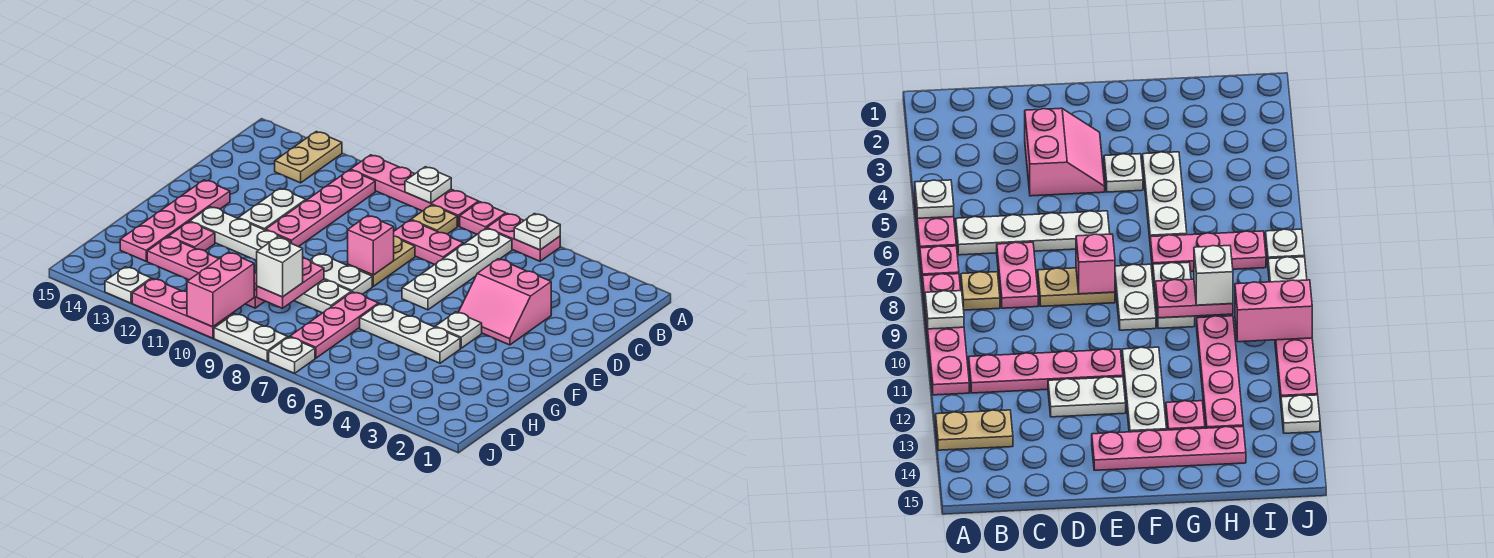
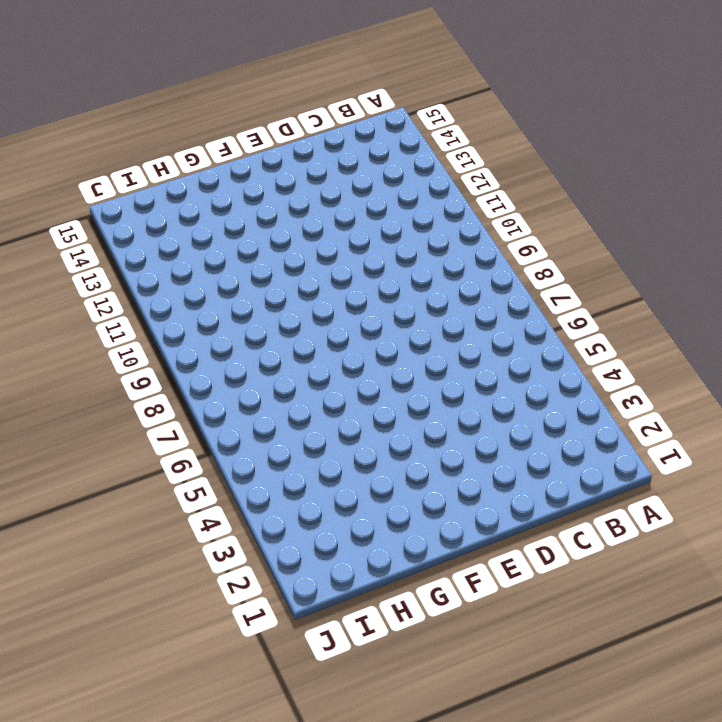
none -> pink plate A5:A6 level 1
none -> pink plate A7 level 1
none -> pink plate A8:A11 level 1
none -> tan plate A13:B13 level 1

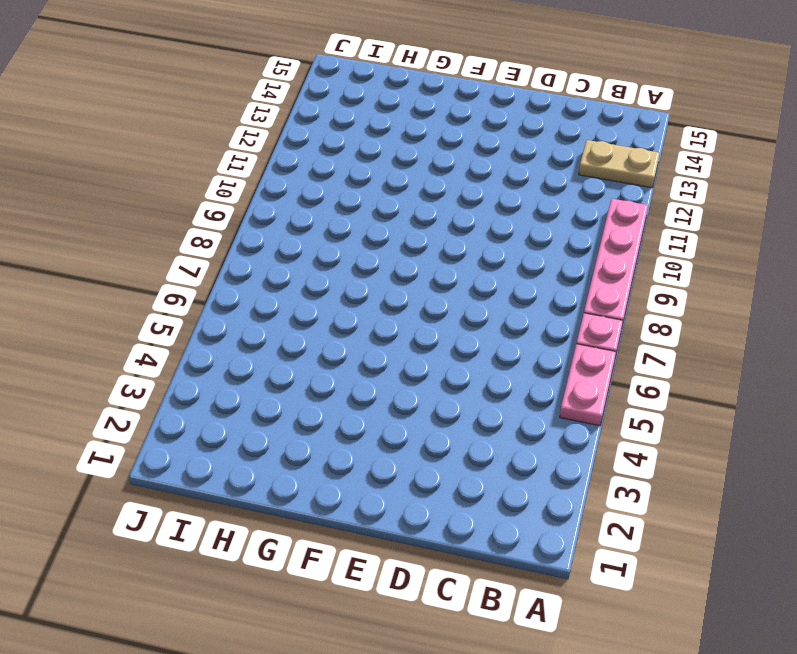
none -> white plate B6:E6 level 1
none -> tan plate B8 level 1
none -> pink plate B11:E11 level 1
none -> pink plate C7:C8 level 1

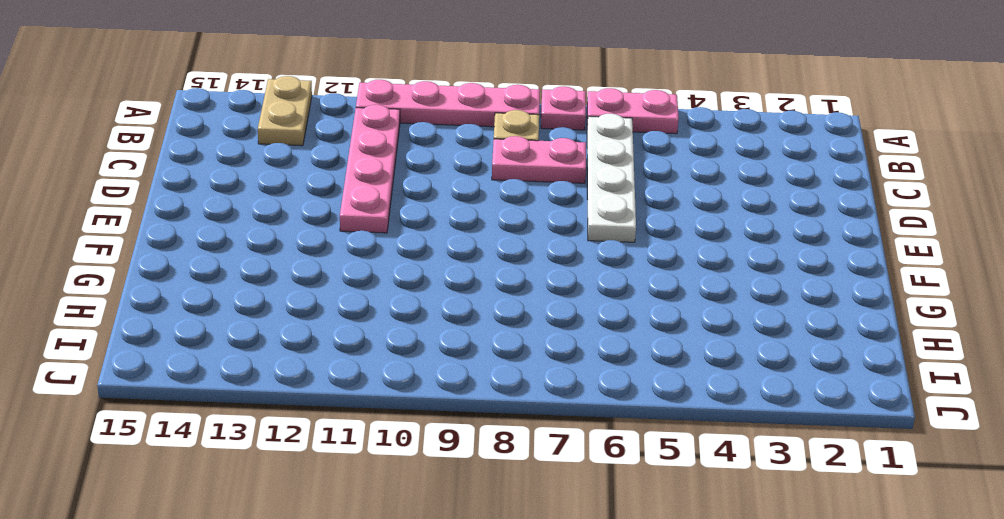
none -> pink slope D3:E4 level 1 top D
none -> tan plate D8:E8 level 1
none -> white plate D12:E12 level 1
none -> pink plate E14:H14 level 1

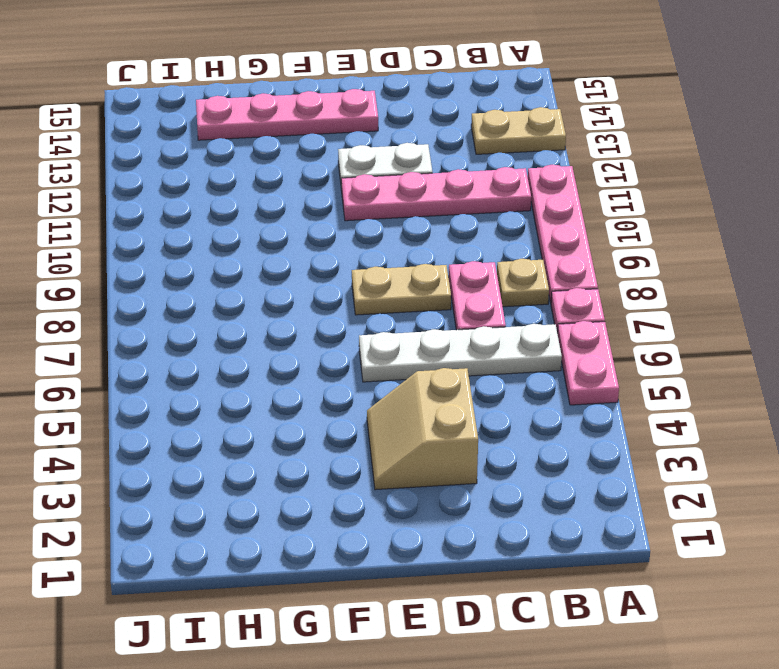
tan slope D3:E4 level 1 top D -> pink slope D3:E4 level 1 top D
none -> white plate F4 level 1
none -> white plate F8:F9 level 1
none -> white plate F11:F13 level 1
none -> white plate G4:G6 level 1

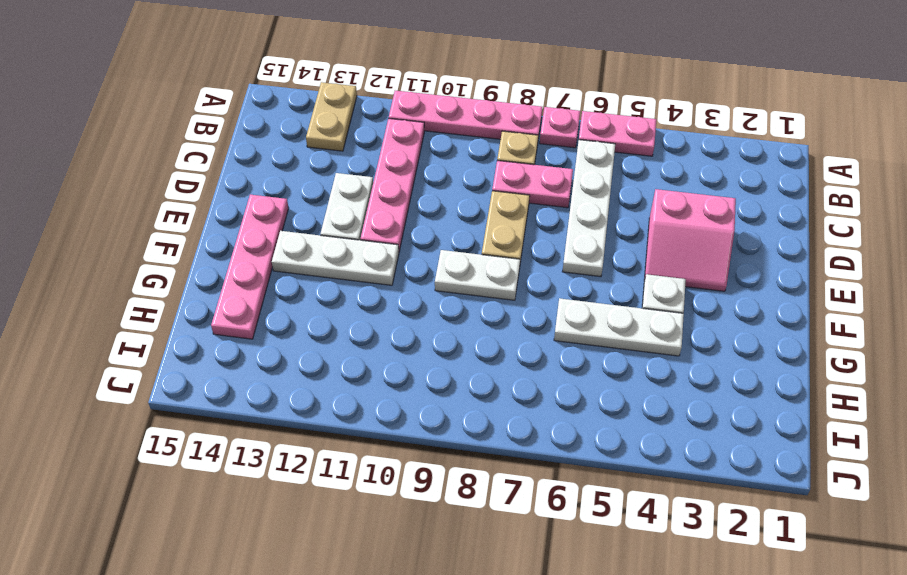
none -> pink plate G7:I7 level 1
none -> white plate G8:G9 level 1
none -> pink plate G13 level 1
none -> pink plate H10:H13 level 1

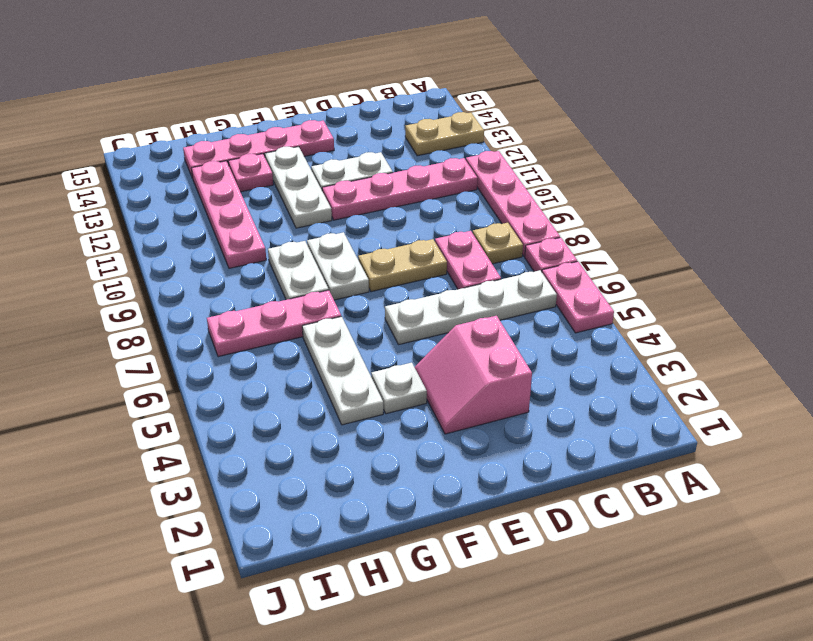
none -> white plate J7 level 1
none -> white plate J8:J9 level 1
none -> pink plate J10:J12 level 1
none -> white plate J13 level 1

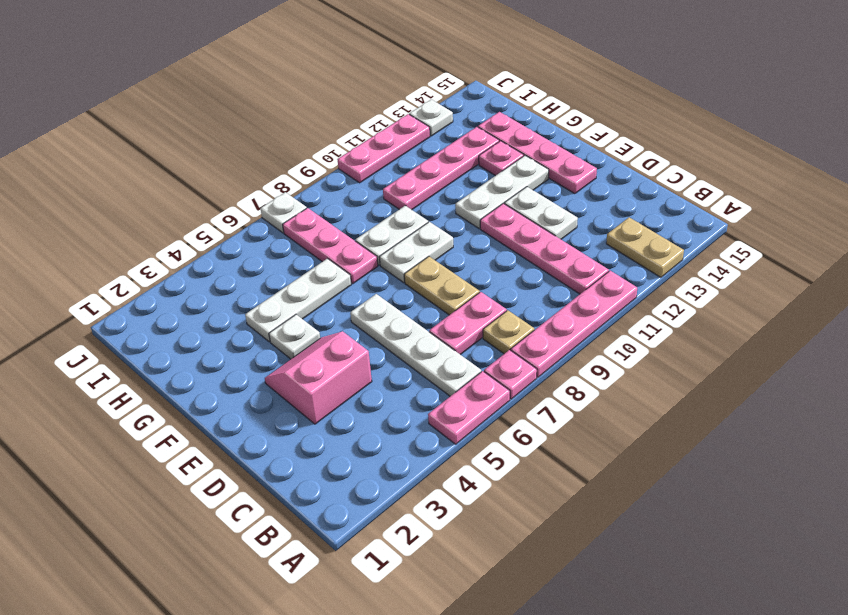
none -> white plate J8:J9 level 1
none -> white plate A5 level 2
none -> white plate A9 level 2
none -> pink brick E8 level 2

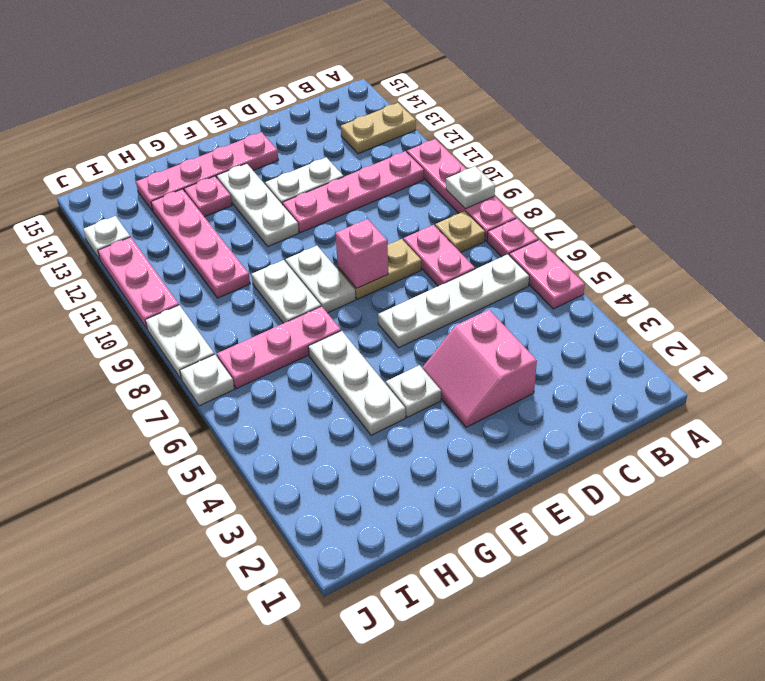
none -> white plate A5 level 2
none -> pink plate G9:H9 level 2
none -> pink brick I10:J10 level 2
none -> white brick H9 level 3

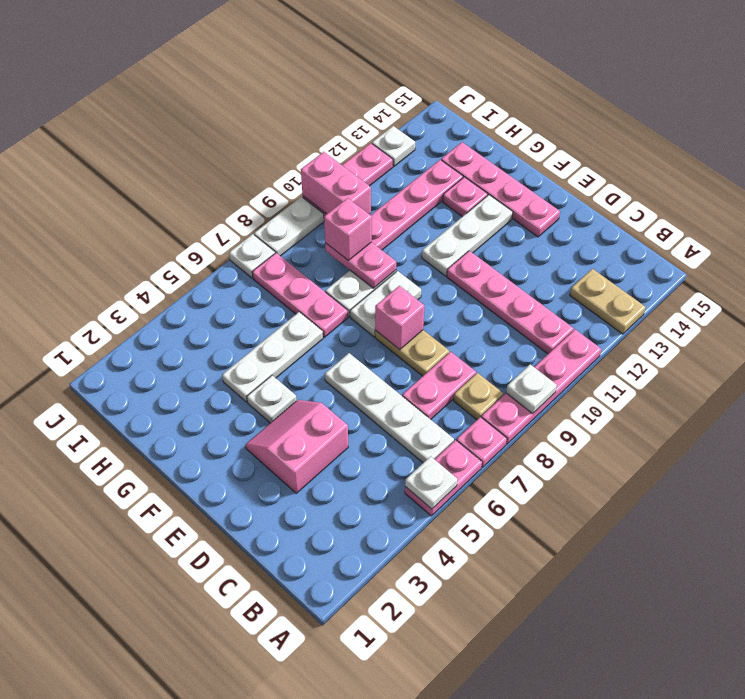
pink brick H9 level 3 -> white brick H9 level 3
none -> white plate D12:E12 level 1

